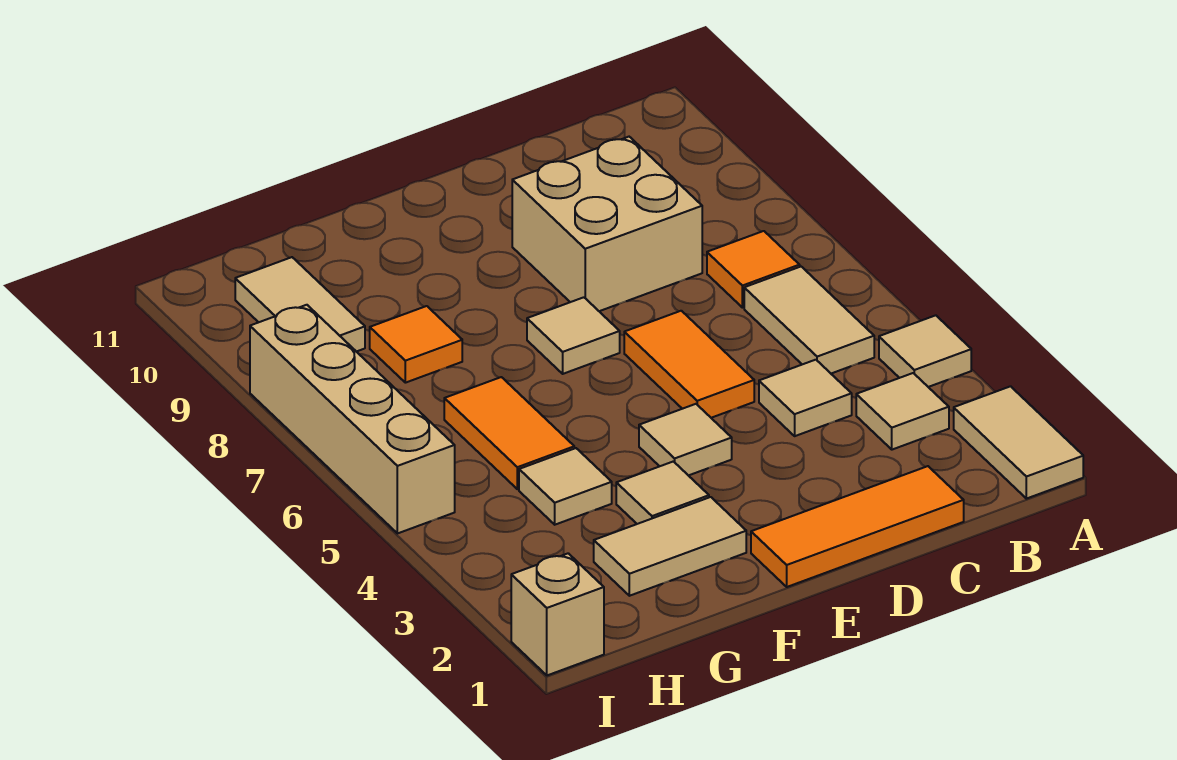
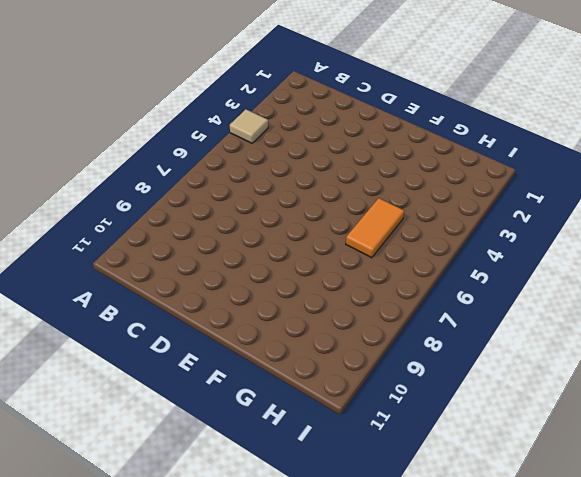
none -> tan tile A1:A2 level 1
none -> tan tile B3 level 1
none -> tan tile B5:B6 level 1

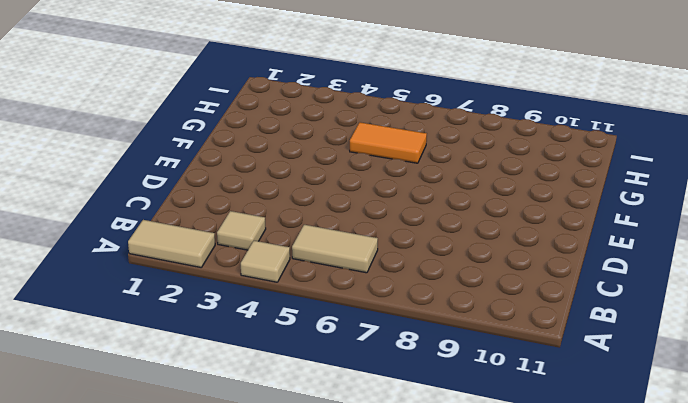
none -> orange tile B7 level 1
none -> orange tile C1:E1 level 1
none -> tan tile C4 level 1

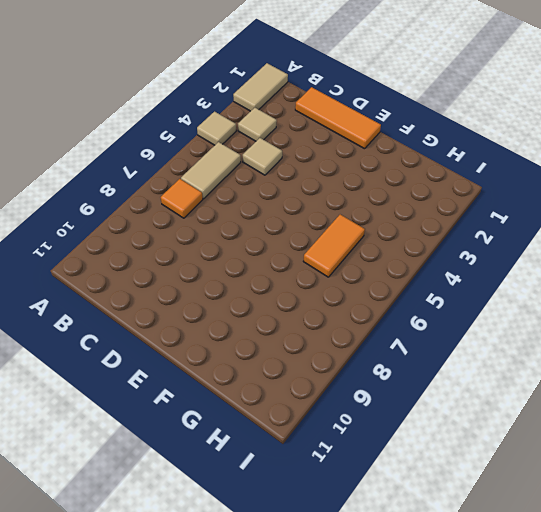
none -> tan brick C8:D9 level 1
none -> orange tile D5:D6 level 1
none -> tan tile E4 level 1

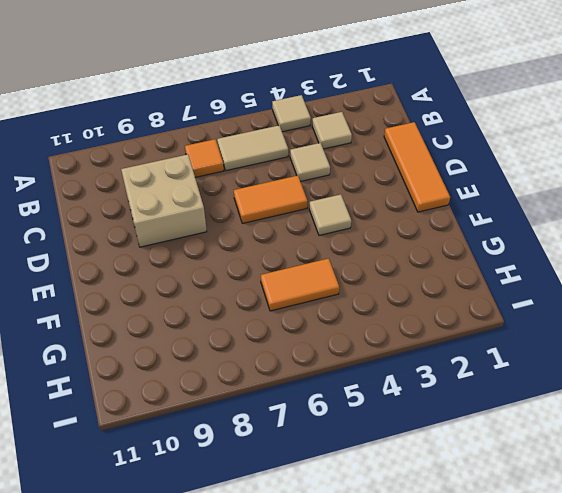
none -> tan tile A1:A2 level 1
none -> tan tile E7 level 1
none -> tan tile F2:G2 level 1

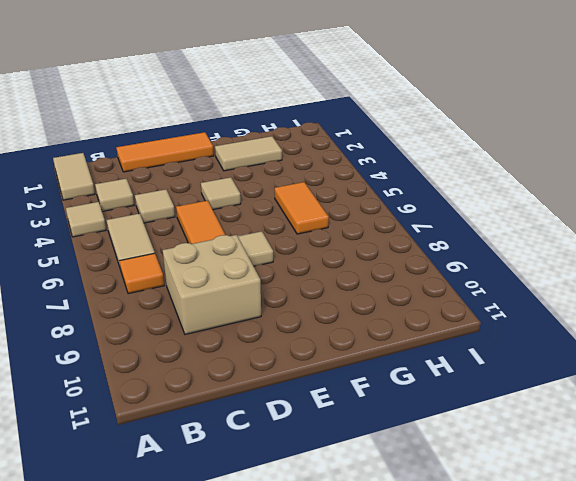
none -> tan tile F3 level 1
none -> tan tile G4 level 1
none -> orange tile G8 level 1

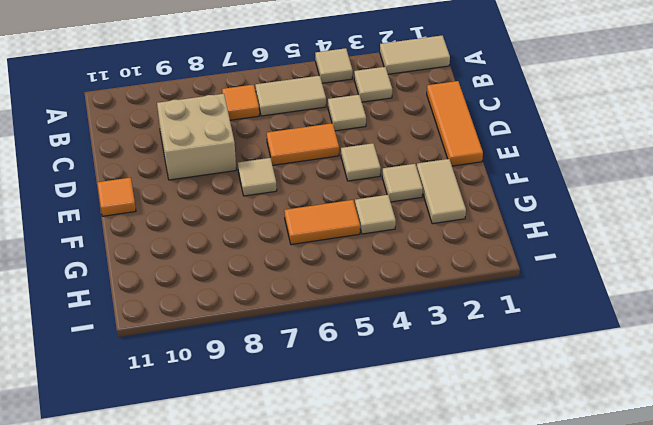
orange tile E11 level 1 -> orange tile G8 level 1
none -> tan tile H9:H10 level 1
none -> tan brick I1 level 1
none -> tan brick I5:I8 level 1

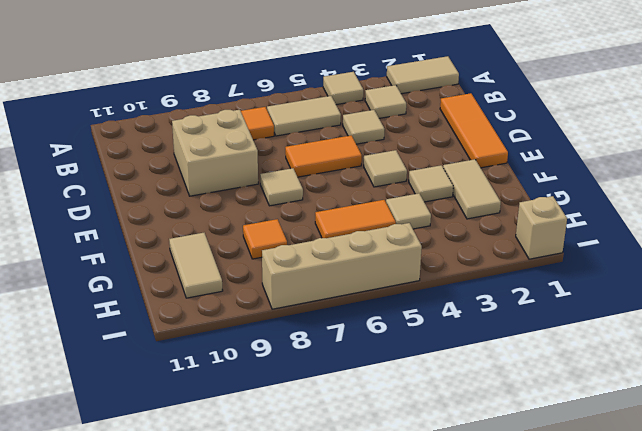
tan tile G10:H10 level 1 -> tan tile H9:H10 level 1

